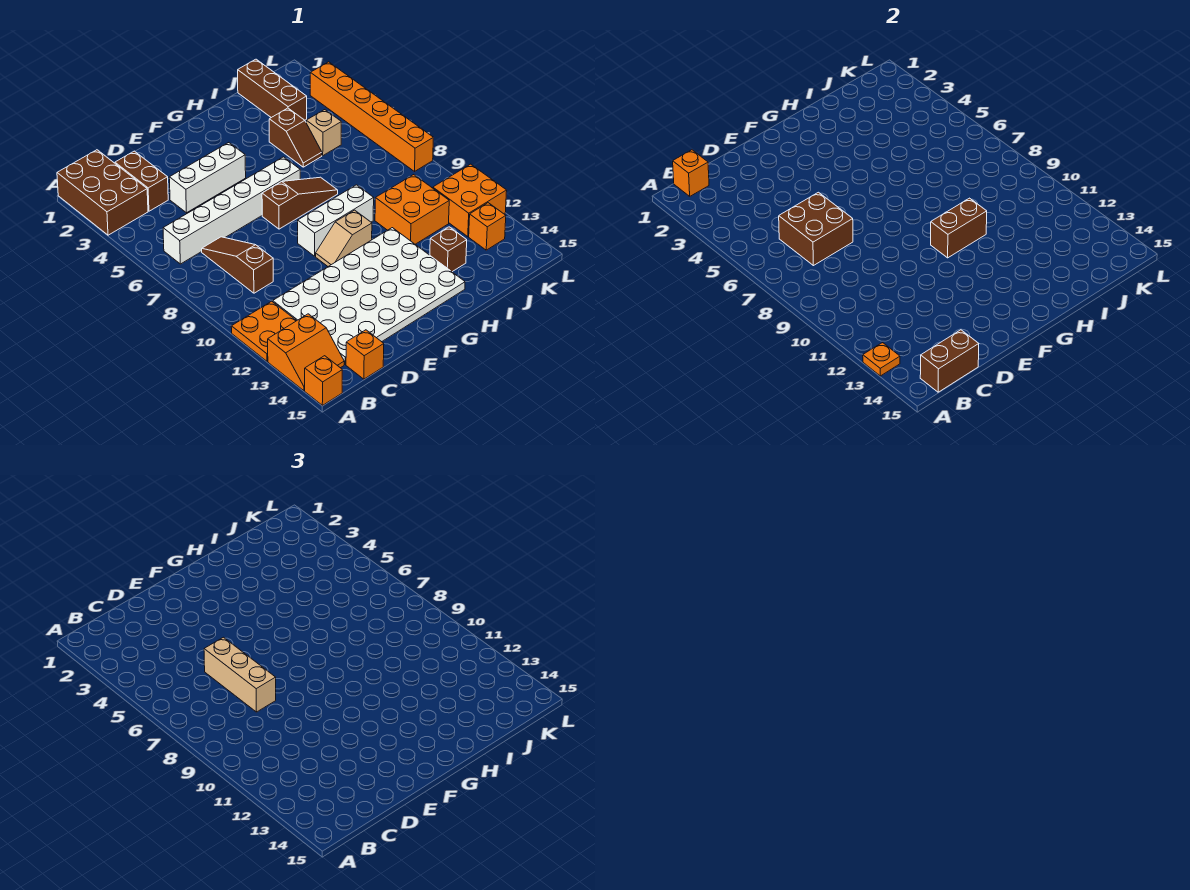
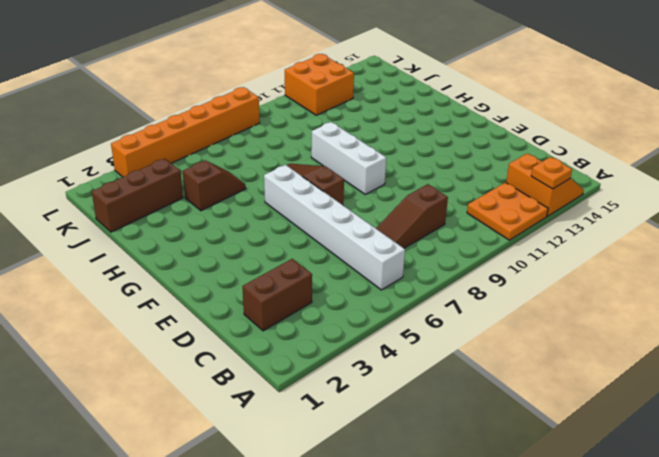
none -> brown brick A1:B3 level 1
none -> orange brick A15 level 1
none -> white plate C11:H14 level 1

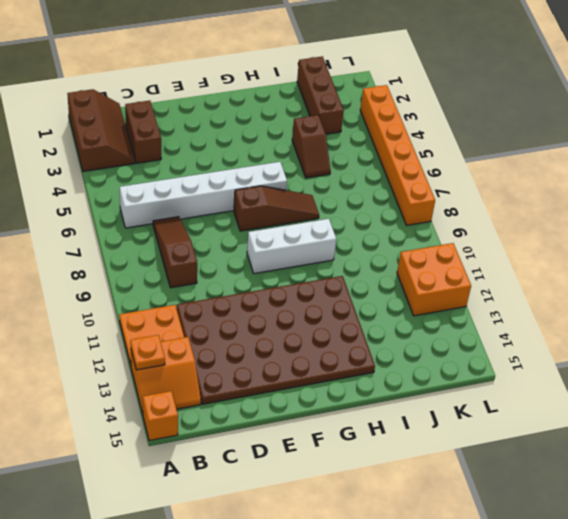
brown slope A1:B3 level 1 top A -> brown brick A1:B3 level 1
brown plate C11:H14 level 1 -> white plate C11:H14 level 1
none -> orange brick C15 level 1
none -> white brick D4:F4 level 1
none -> tan slope F10:G10 level 1 top G

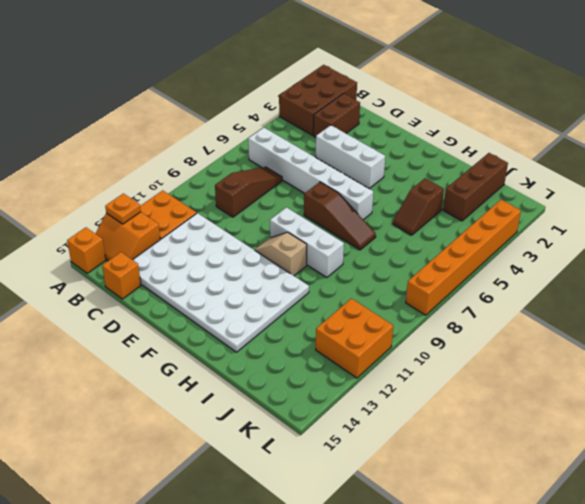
none -> orange brick I10:J11 level 1
none -> brown brick I13 level 1
none -> tan brick J5 level 1

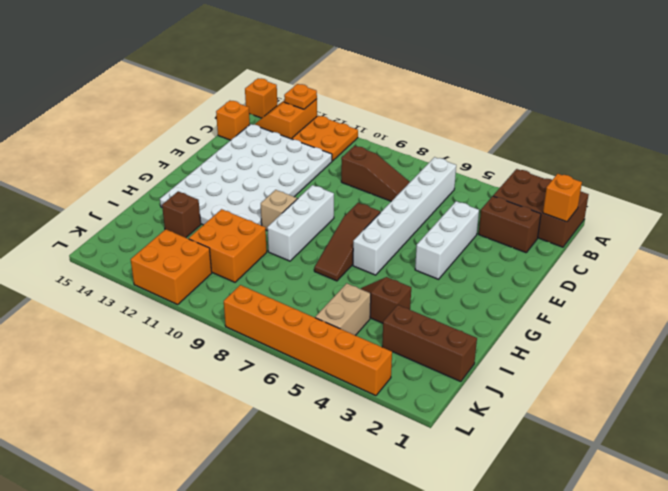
tan brick J5:K5 level 1 -> tan brick J5 level 1
none -> orange brick K13 level 1
none -> brown brick B15:C15 level 2
none -> brown brick C6:D7 level 2

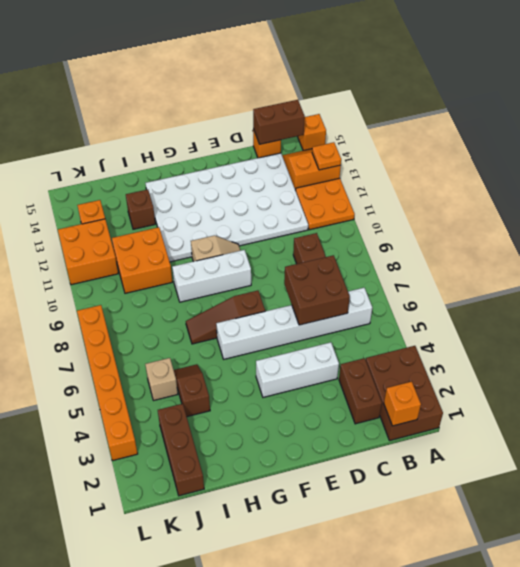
none -> brown brick G10:H10 level 2
none -> tan brick D6:D8 level 3

